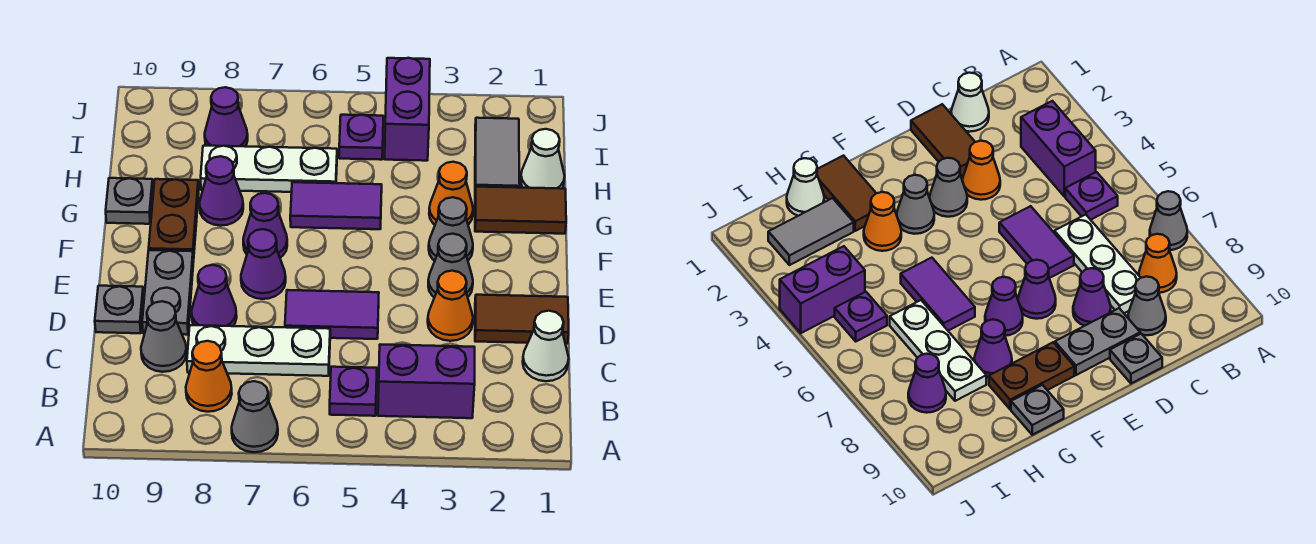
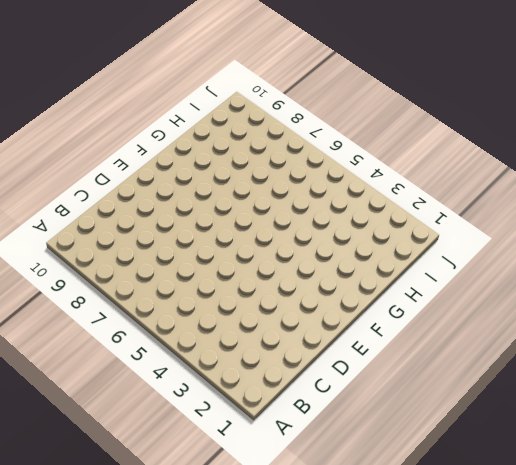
none -> grey cone A7 level 1
none -> purple brick B3:B4 level 1
none -> purple plate B5 level 1

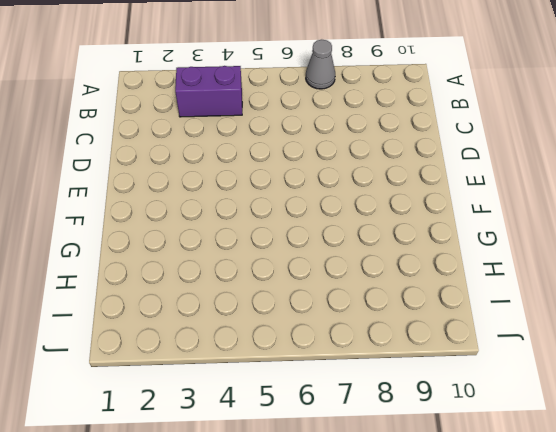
none -> purple plate B5 level 1
none -> orange cone B8 level 1
none -> white cone C1 level 1

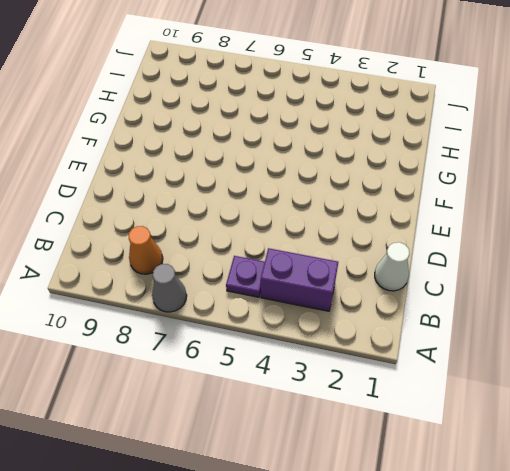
none -> white plate C6:C8 level 1
none -> grey cone C9 level 1
none -> brown tile D1:D2 level 1

